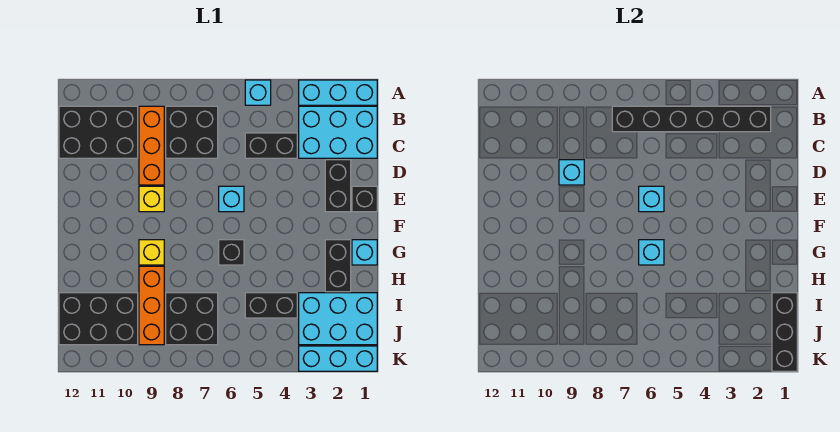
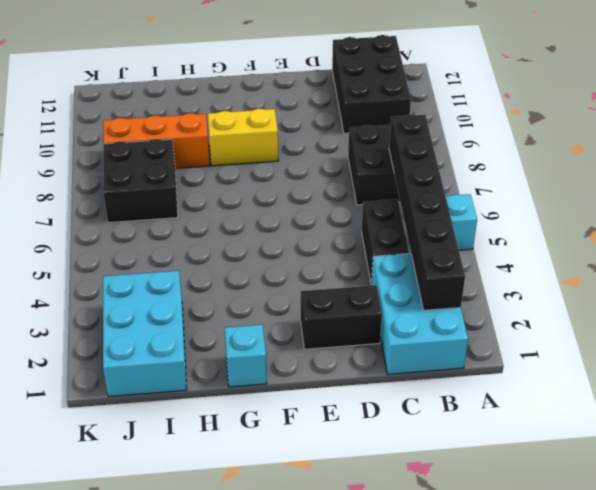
yellow brick F9:G9 level 1 -> yellow brick G9 level 1
none -> cyan brick A1:A3 level 1
none -> orange brick B9:D9 level 1
none -> black brick E1 level 1

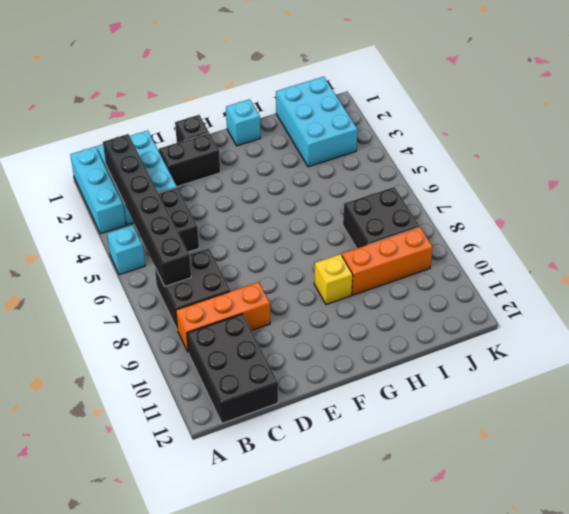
none -> cyan brick E6 level 1
none -> yellow brick E9 level 1
none -> black brick G2:H2 level 1

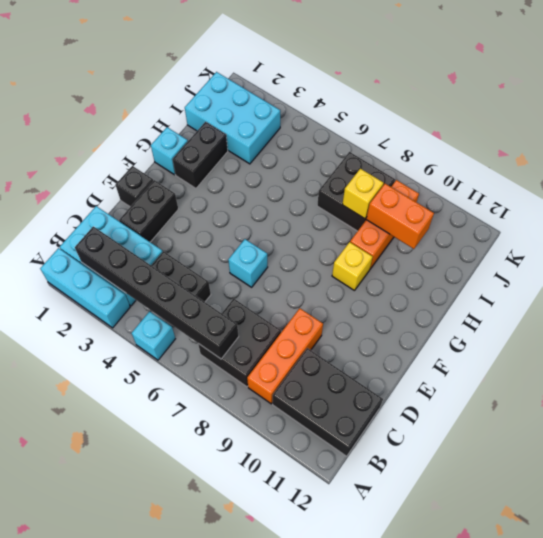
yellow brick I8 level 2 -> yellow brick E9 level 1
orange brick I9:I10 level 2 -> none
none -> black brick G6 level 1
none -> black brick I4:I5 level 1
none -> black brick I10:J12 level 1

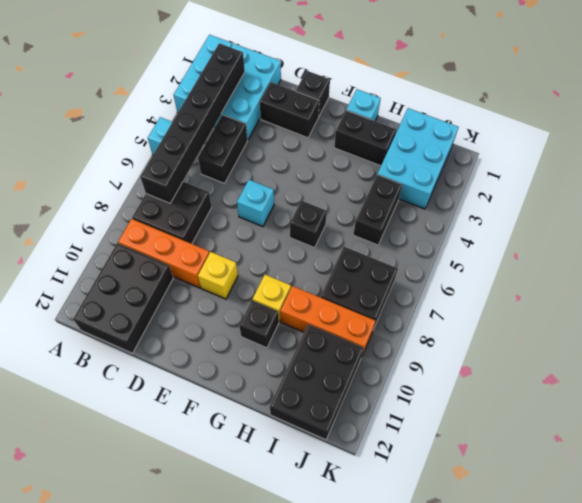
black brick G10 level 1 -> none
none -> cyan brick K1:K3 level 1
none -> cyan brick D9 level 2
none -> cyan brick E6 level 2

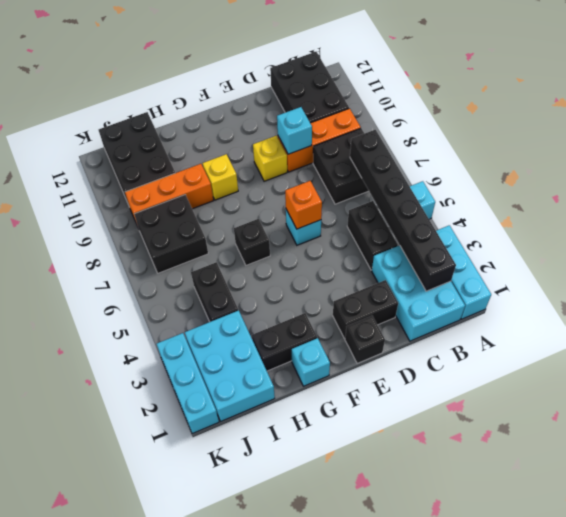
orange brick E6 level 2 -> cyan brick E6 level 2
none -> cyan brick G6 level 2
none -> black brick I1:K1 level 2

